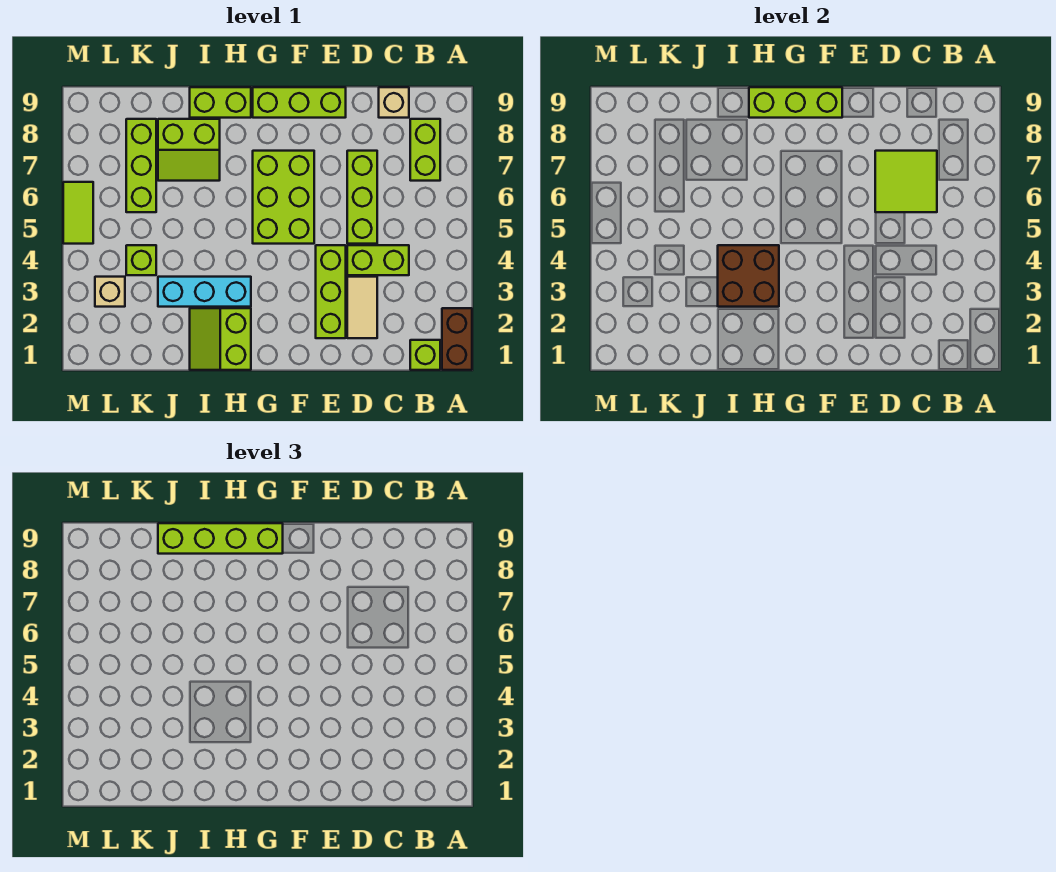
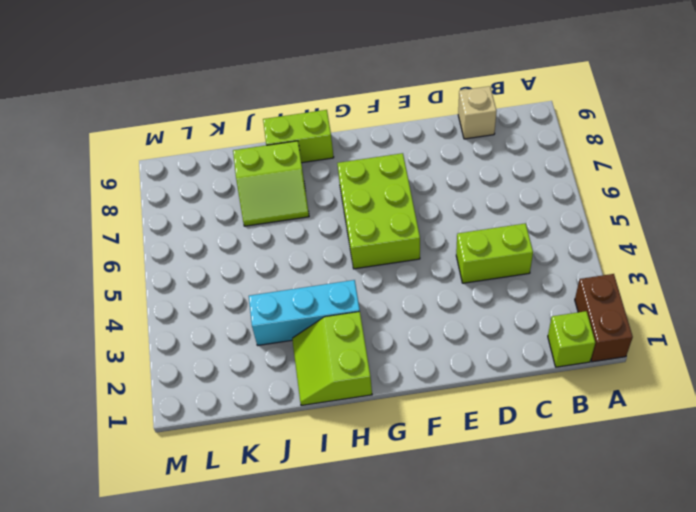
none -> lime brick B7:B8 level 1
none -> tan tile D2:D3 level 1
none -> lime brick D5:D7 level 1

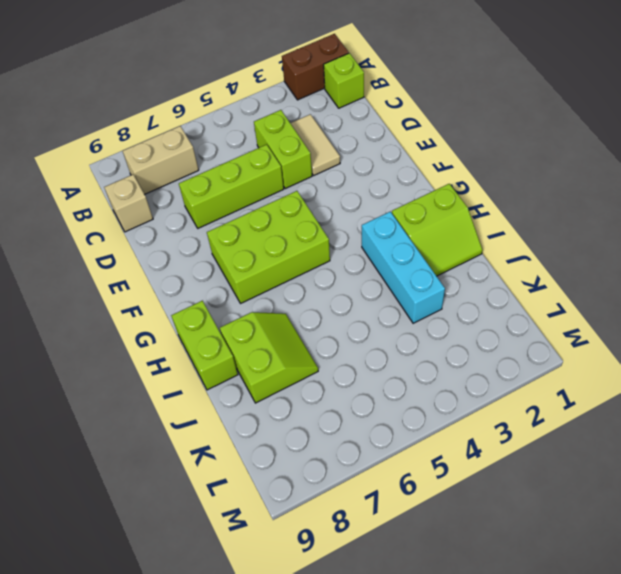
tan brick B7:B8 level 1 -> lime brick B7:B8 level 1
tan tile C3:D3 level 1 -> tan tile D2:D3 level 1
none -> lime brick E2:E4 level 1
none -> lime brick E9:G9 level 1
none -> lime brick K4 level 1

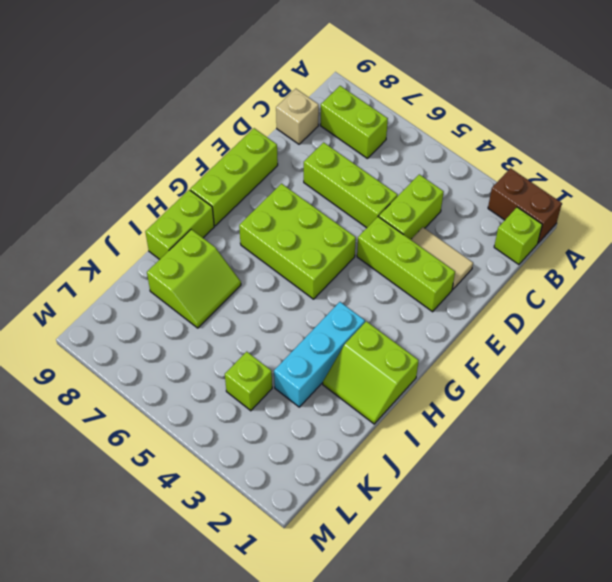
none -> lime brick K6:K8 level 1
none -> tan brick L3 level 1
none -> lime tile M5:M6 level 1

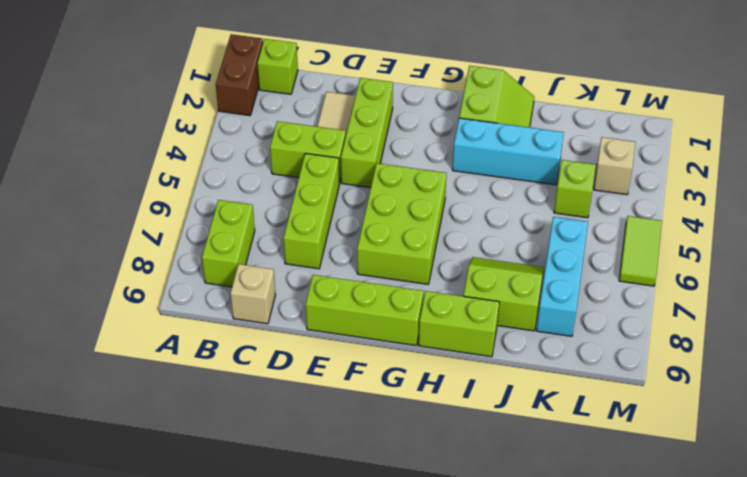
cyan brick K6:K8 level 1 -> lime brick K6:K8 level 1
none -> lime tile C6:D7 level 2
none -> lime brick F9:H9 level 2
none -> brown brick H3:I4 level 2

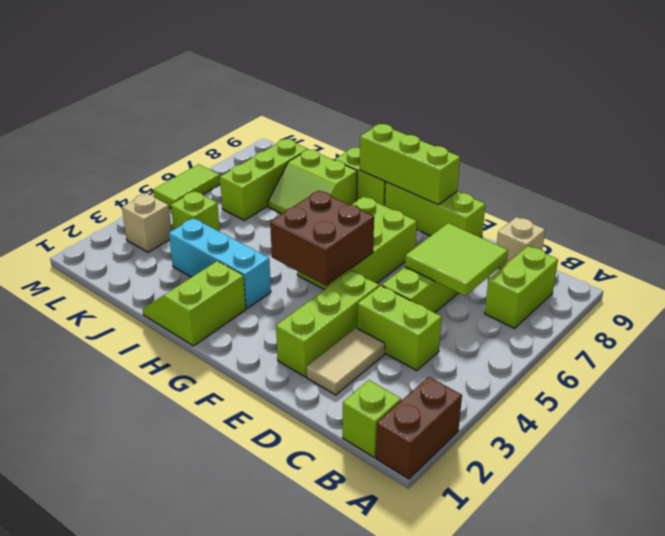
brown brick F4:G5 level 2 -> brown brick H3:I4 level 2
none -> lime brick G9:J9 level 3

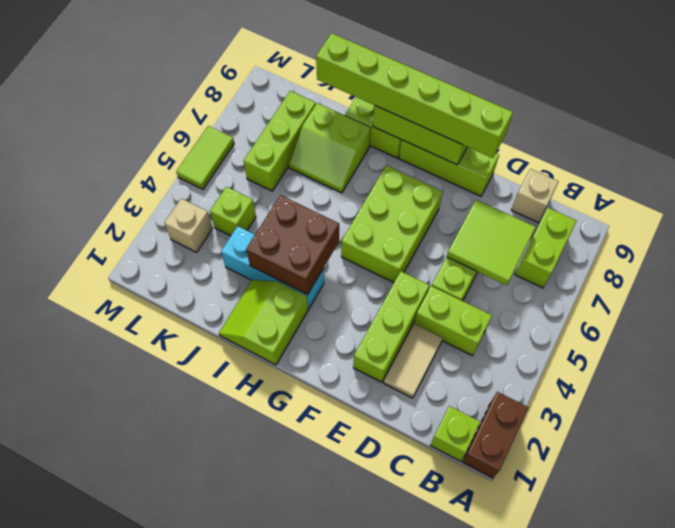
lime brick E9:J9 level 3 -> lime brick G9:J9 level 3

